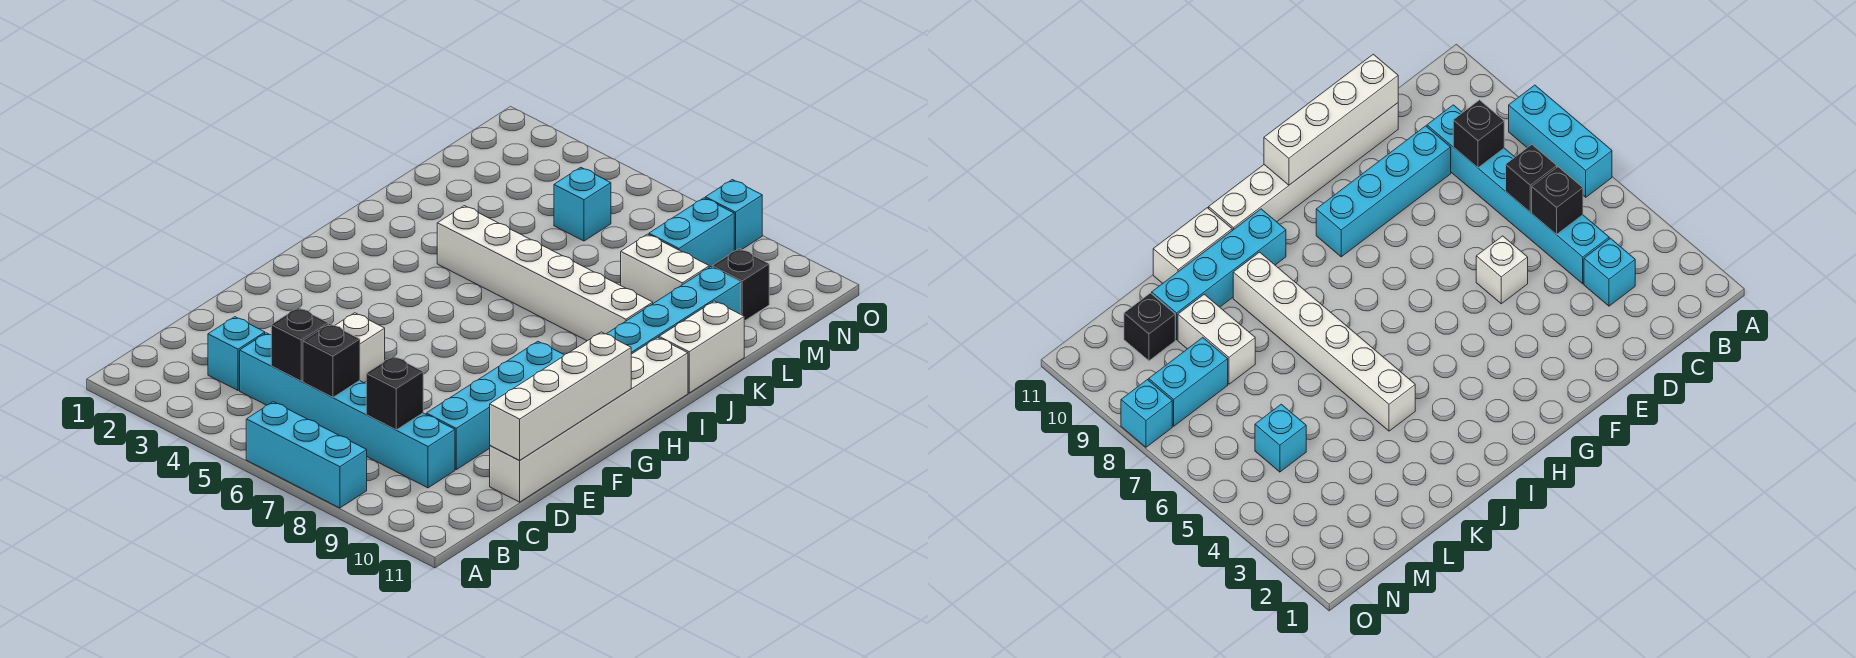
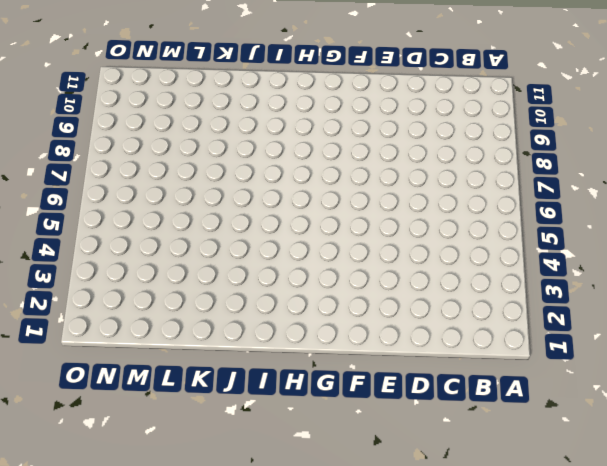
none -> cyan brick A6:A8 level 1
none -> cyan brick C3 level 1
none -> cyan brick C4:C9 level 1

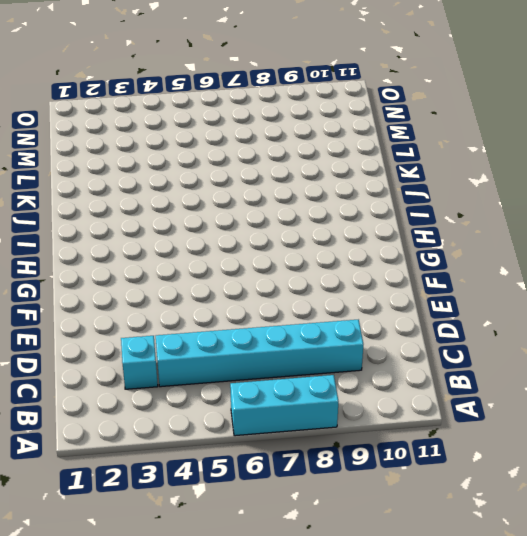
none -> cyan brick D9:G9 level 1
none -> white brick D11:I11 level 1
none -> white brick E5 level 1

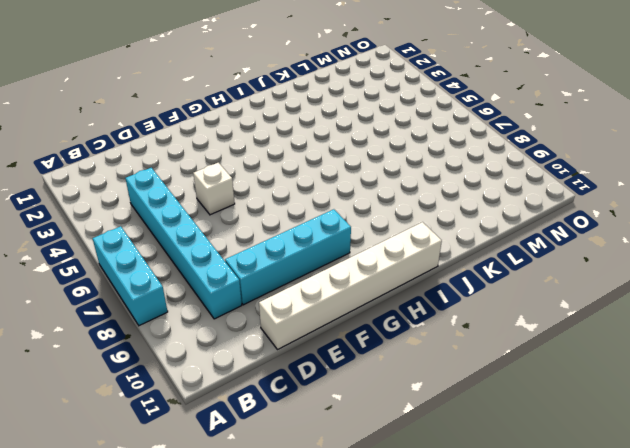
none -> cyan brick C3 level 1
none -> cyan brick I10:L10 level 1
none -> white brick J4:J9 level 1

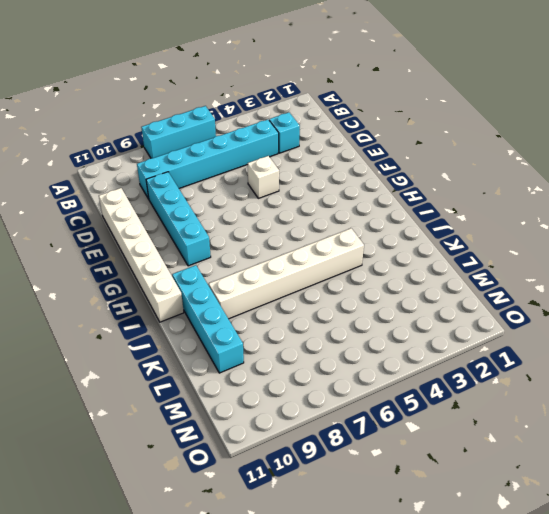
none -> white brick J11:K11 level 1
none -> white brick L8:L9 level 1
none -> cyan brick M5 level 1

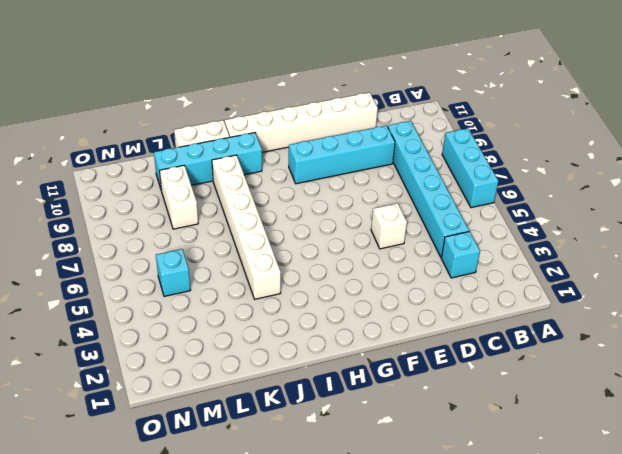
none -> cyan brick M8:N8 level 1
none -> black brick M10 level 1
none -> cyan brick O8 level 1

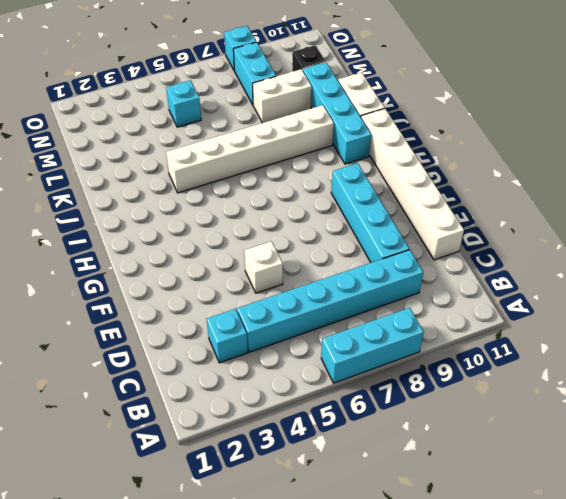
none -> black brick C5 level 2
none -> black brick C6 level 2
none -> black brick C8 level 2

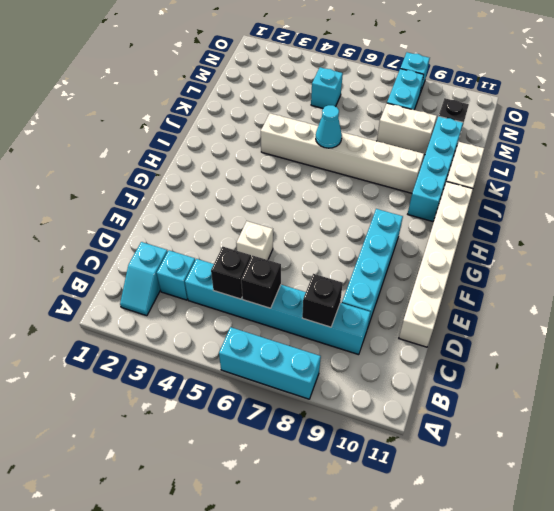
cyan slope B2:C2 level 1 top C -> none
cyan cone J6 level 2 -> none
none -> white brick D11:G11 level 2

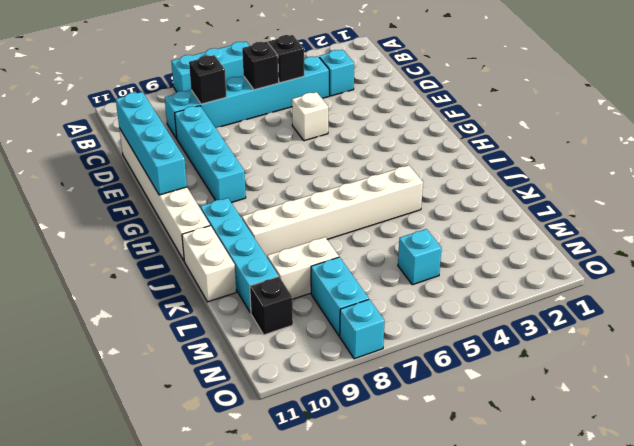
cyan brick D11:G11 level 2 -> white brick D11:G11 level 2

